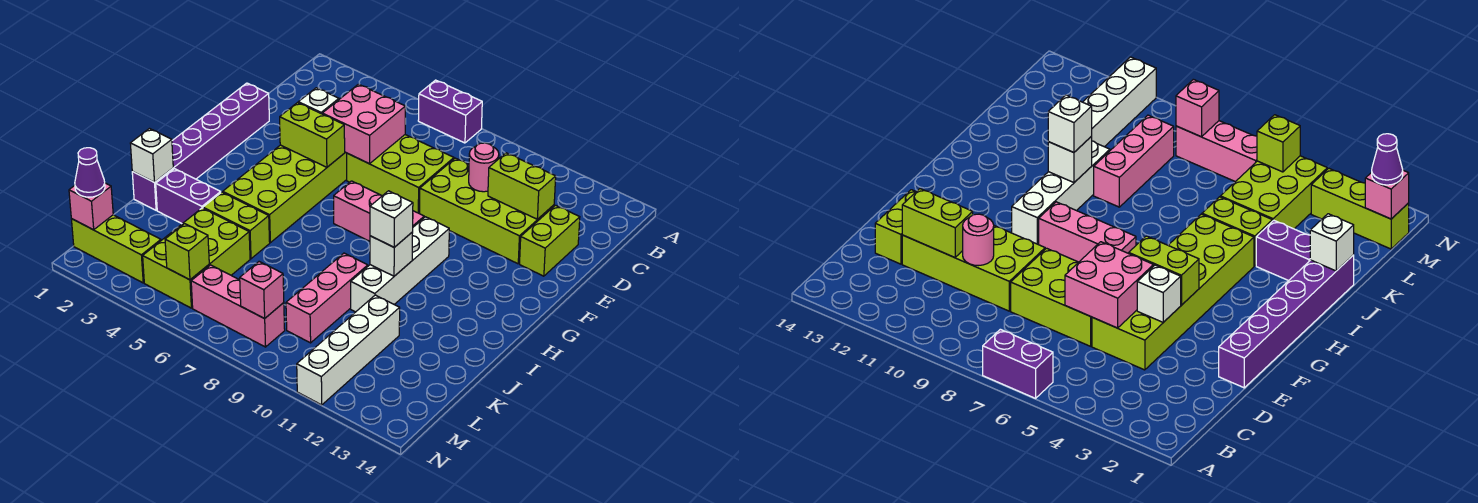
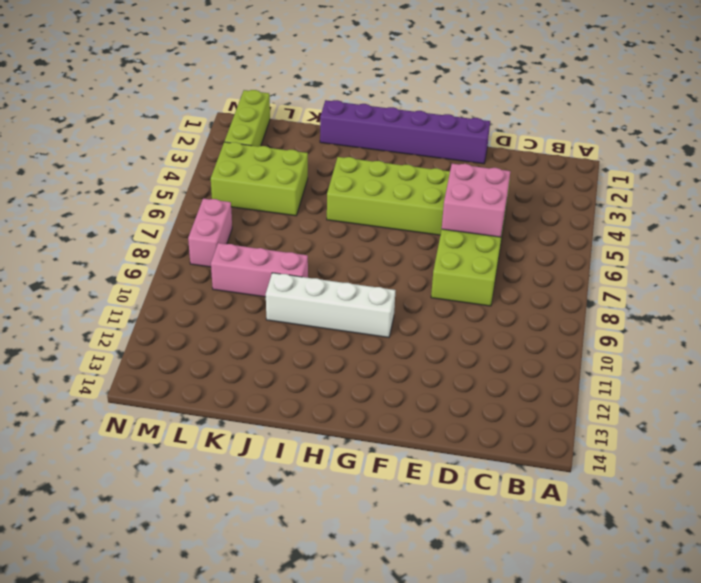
pink brick M7:M8 level 1 -> pink brick M6:M8 level 1
none -> purple brick A6:A7 level 1
none -> lime brick D9:E12 level 1
none -> lime brick D13:E13 level 1

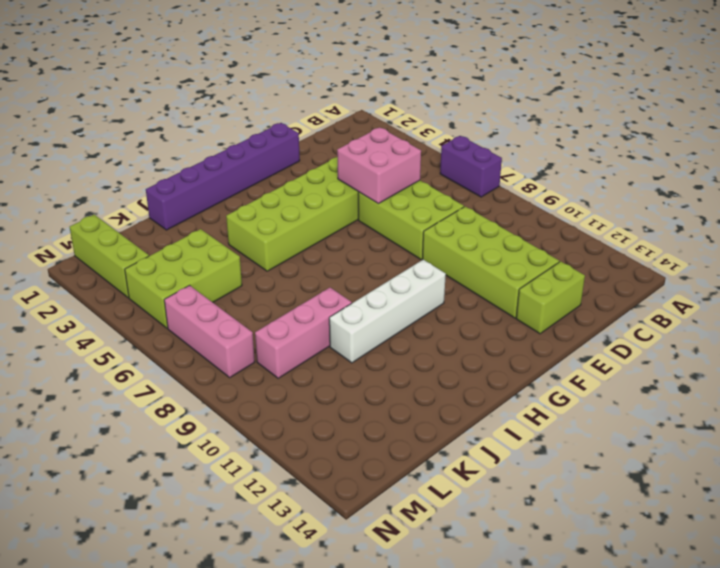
none -> pink brick G7:G9 level 1
none -> purple brick J2:J3 level 1
none -> lime brick J4:J5 level 1

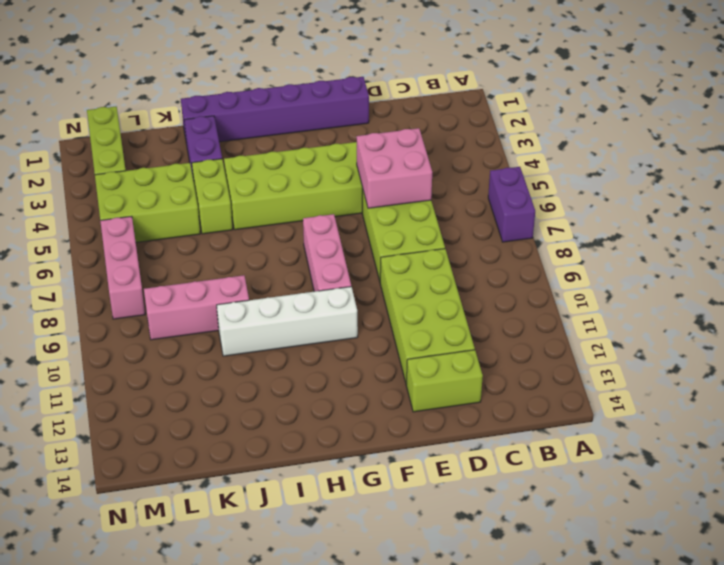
none -> white brick K11:N11 level 1
none -> pink round brick D10 level 2
none -> lime brick D11:D12 level 2

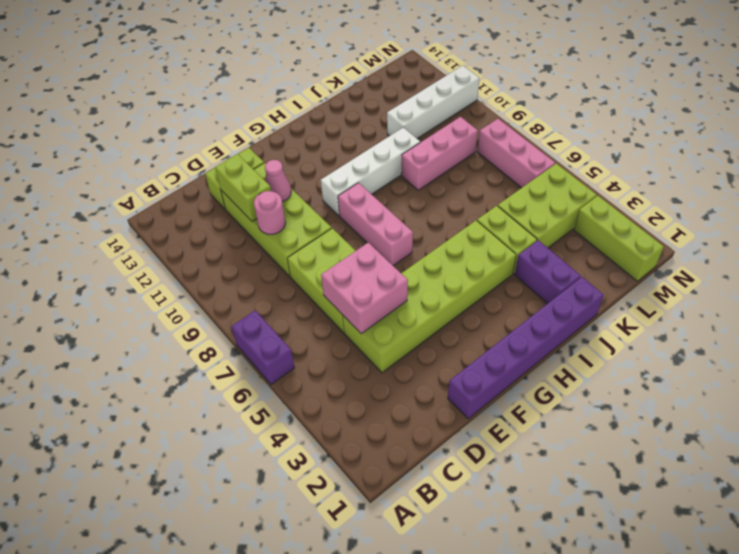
pink cone E11 level 2 -> none
none -> white brick E4 level 2
none -> lime brick F4:F5 level 2
none -> white brick I10 level 2

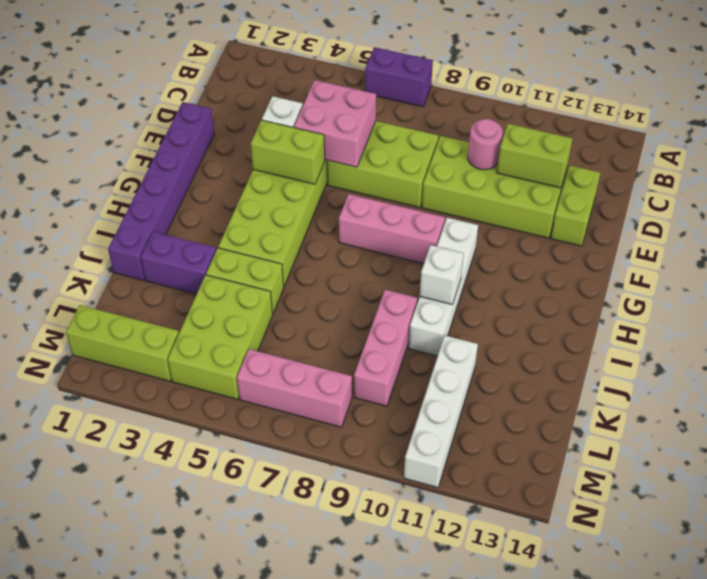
none -> white brick J1 level 2
none -> pink brick M1 level 2
none -> lime brick M5 level 2

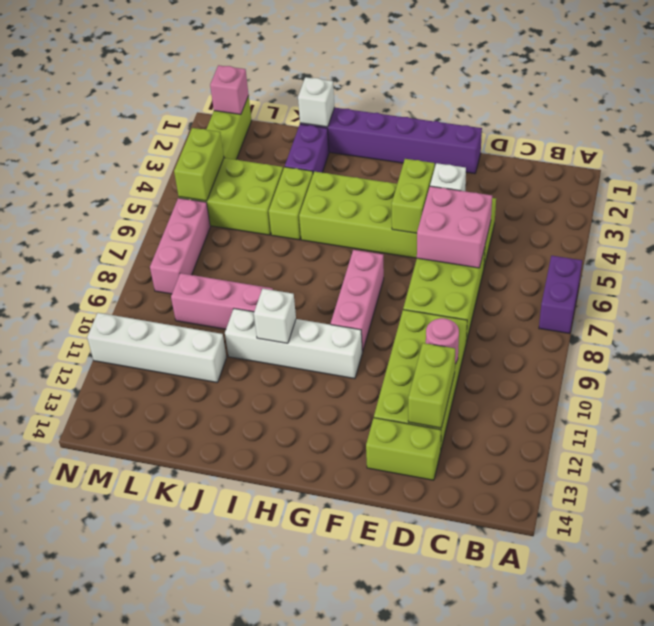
lime brick M4:M5 level 2 -> lime brick M5 level 2
none -> pink brick M8 level 2
none -> white brick I10 level 3
none -> purple cone M1 level 3

